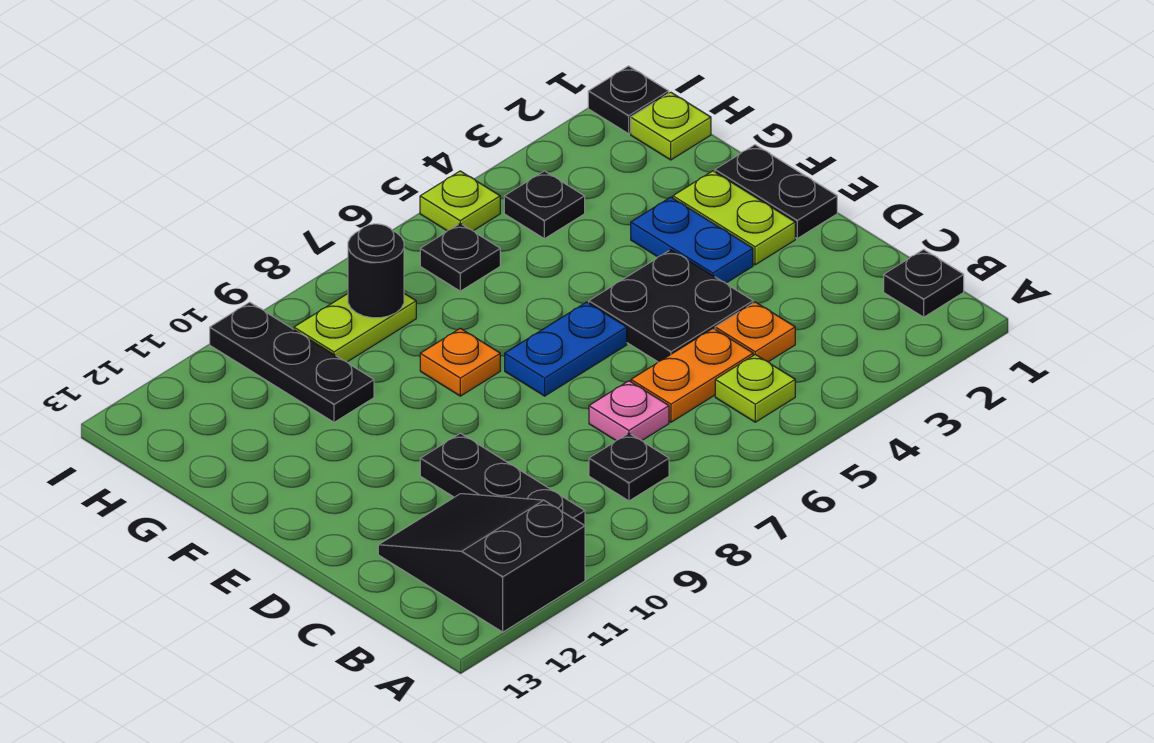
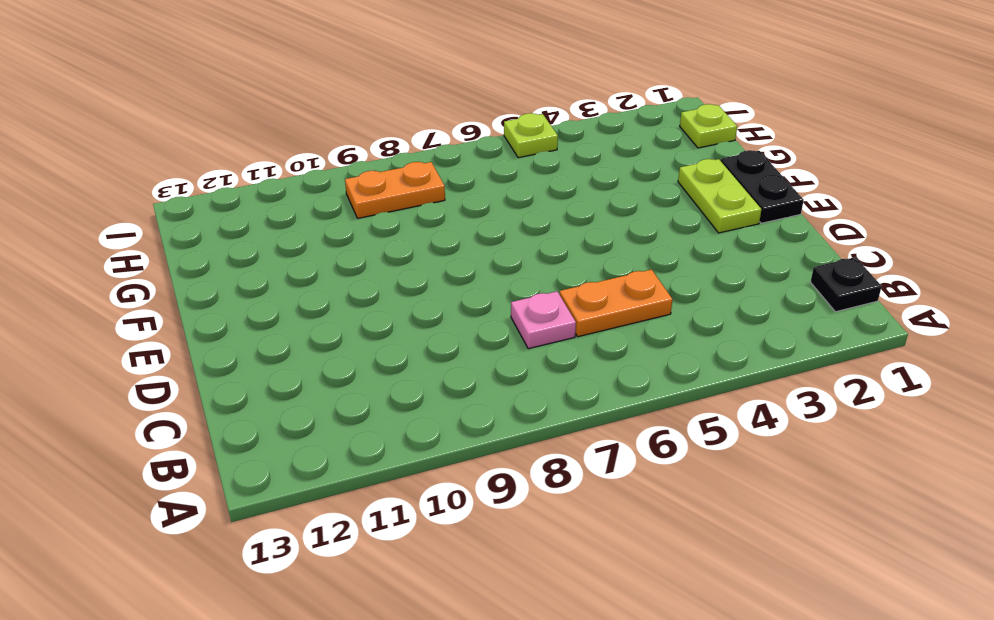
orange plate H8:H9 level 1 -> lime plate H8:H9 level 1
none -> black slope A11:C12 level 1 top A
none -> lime plate B5 level 1
none -> black plate B8 level 1

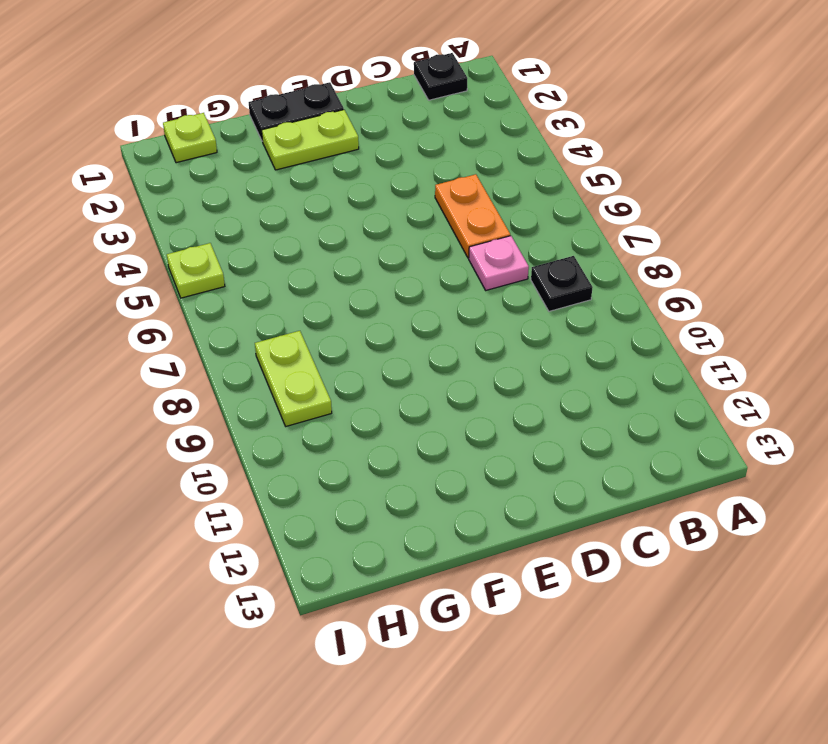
none -> black slope A11:C12 level 1 top A
none -> lime plate B5 level 1
none -> black plate B10:D10 level 1

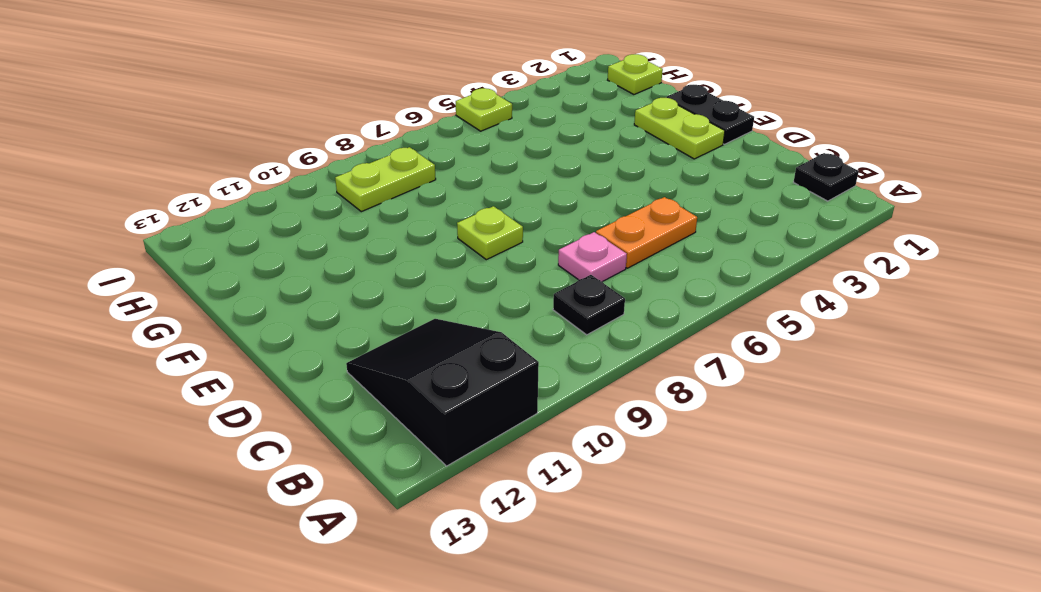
lime plate E8 level 1 -> lime plate B5 level 1
none -> black plate B10:D10 level 1
none -> orange plate C4 level 1
none -> black plate D4:E5 level 1

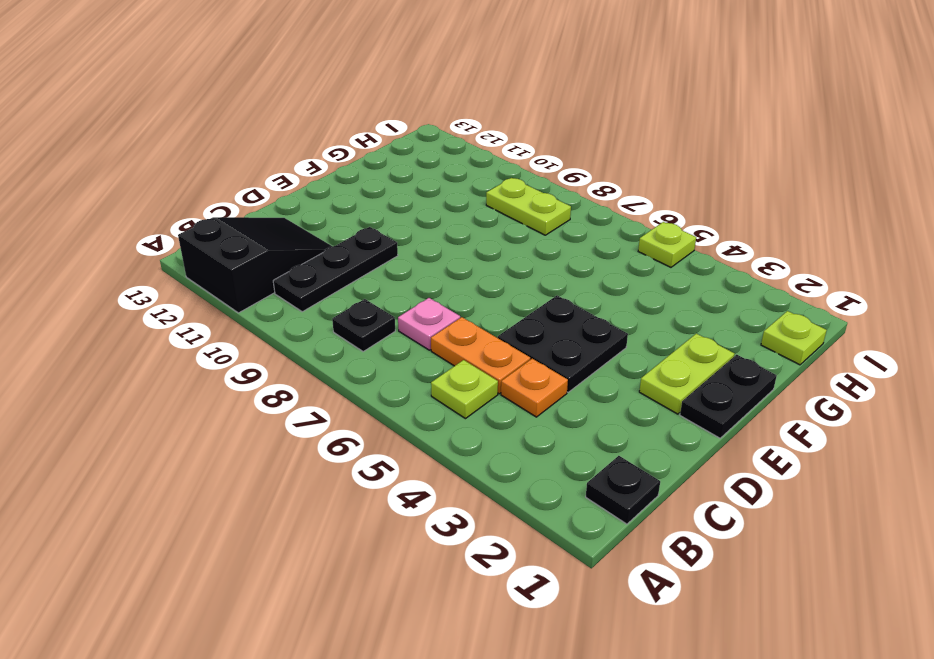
none -> blue plate E3:F3 level 1
none -> blue plate E6:E7 level 1
none -> orange plate F8 level 1

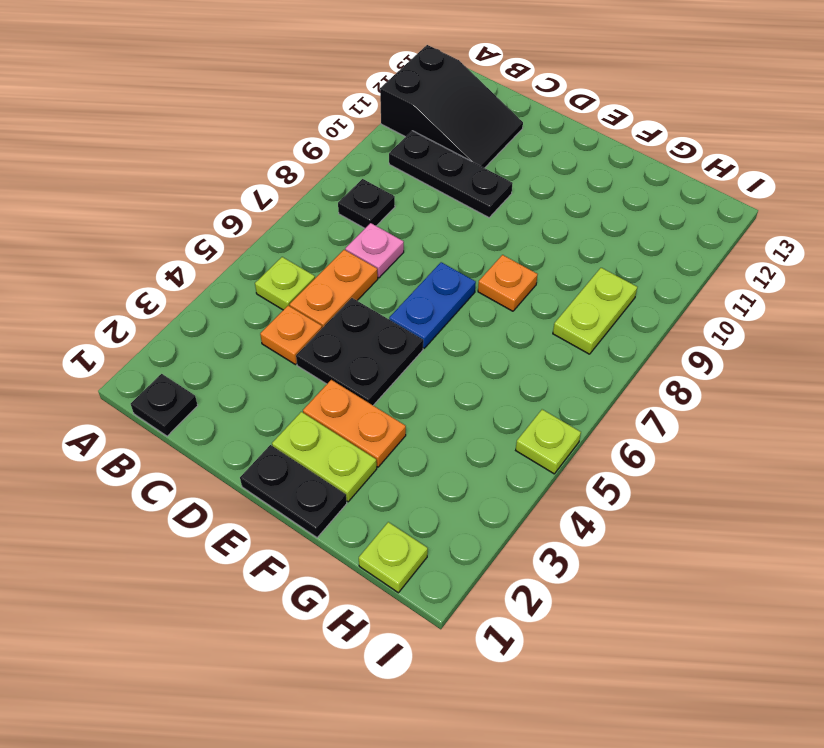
orange plate E3:F3 level 1 -> blue plate E3:F3 level 1
none -> black plate G10:I10 level 1
none -> black plate H4 level 1
none -> black plate H6 level 1

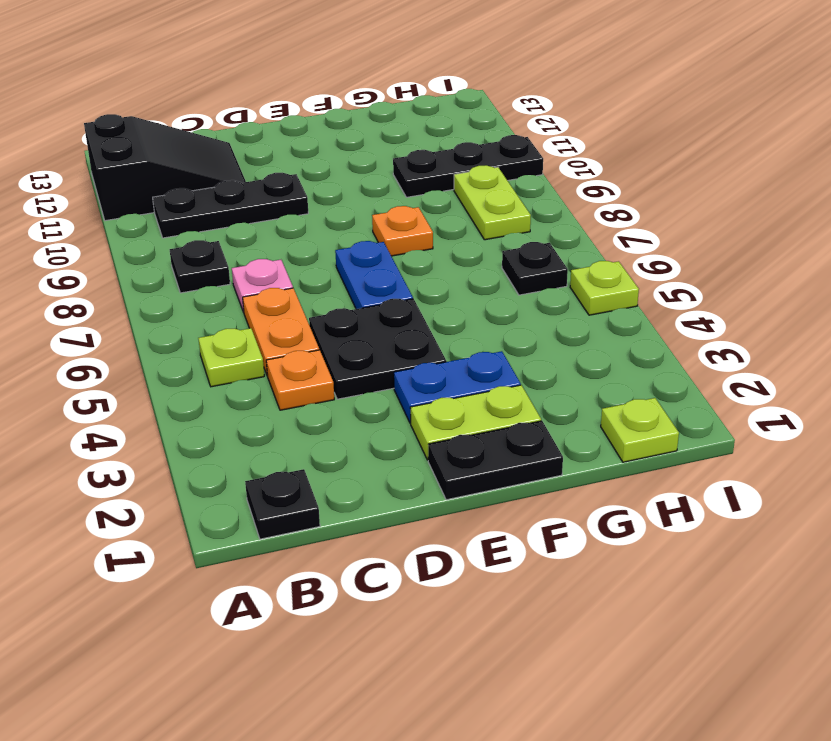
none -> black plate H4 level 1
none -> black plate I1 level 1
none -> black round brick H8 level 2

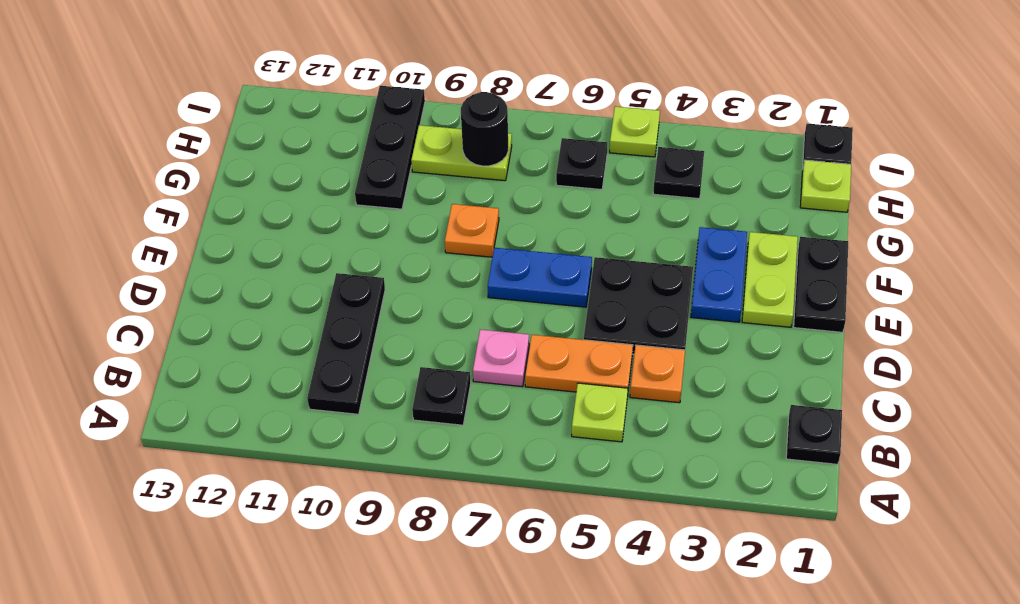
none -> black slope A11:C12 level 1 top A

